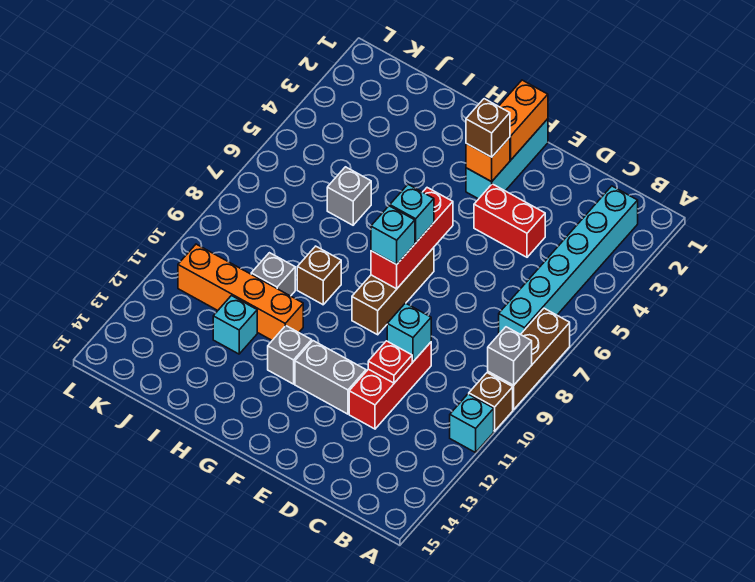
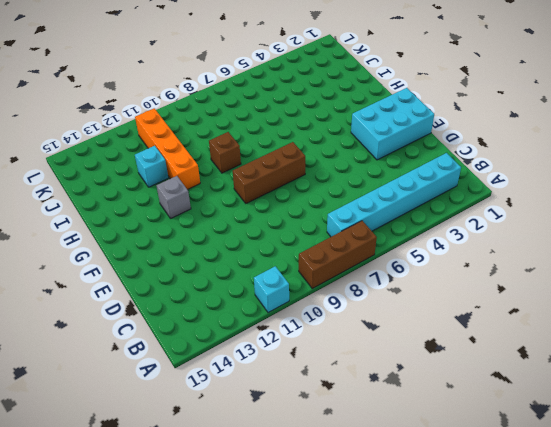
cyan brick E1:F3 level 1 -> cyan brick F1:F3 level 1
none -> brown brick A10 level 1
none -> red brick D4:E4 level 1
none -> red brick D10:D12 level 1

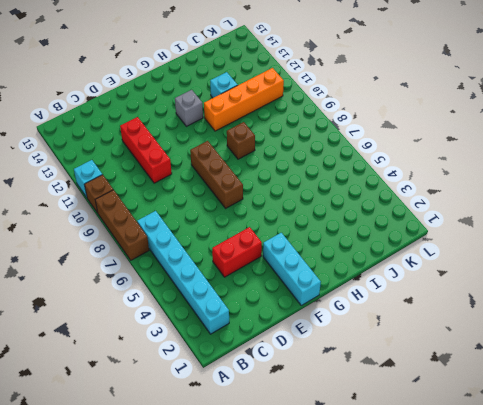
none -> grey brick E12:F12 level 1
none -> grey brick I6 level 1
none -> grey brick I10 level 1

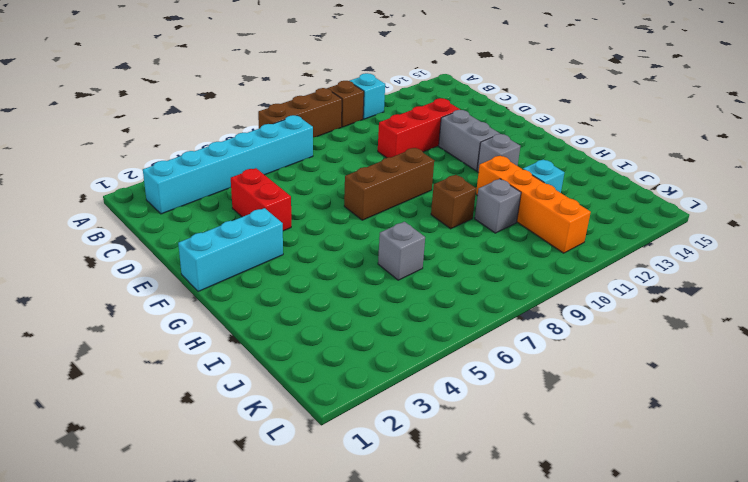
none -> grey brick A9 level 2
none -> cyan brick D10 level 2
none -> red plate D11 level 2

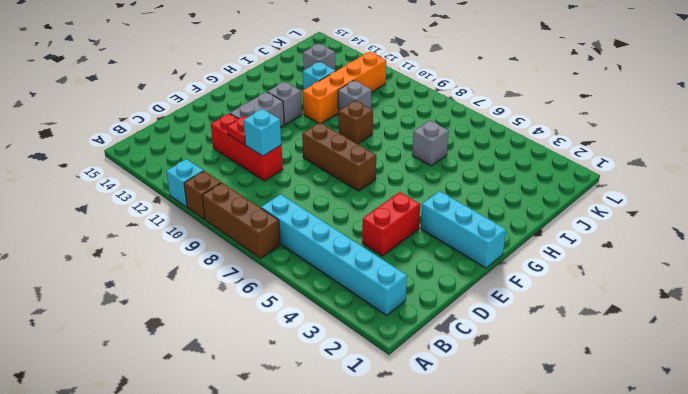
grey brick J13 level 1 -> grey brick A9 level 2
none -> orange brick F1:F2 level 2
none -> orange brick F3 level 2
none -> red brick F6:F8 level 2

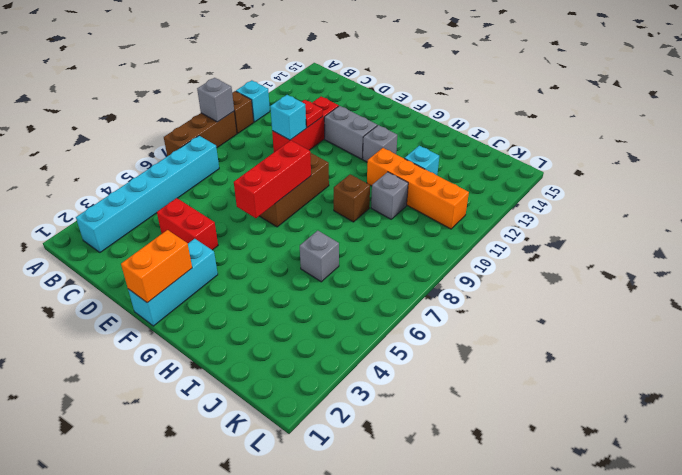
none -> orange brick F3 level 2
none -> brown brick F3 level 3
none -> cyan brick F7 level 3

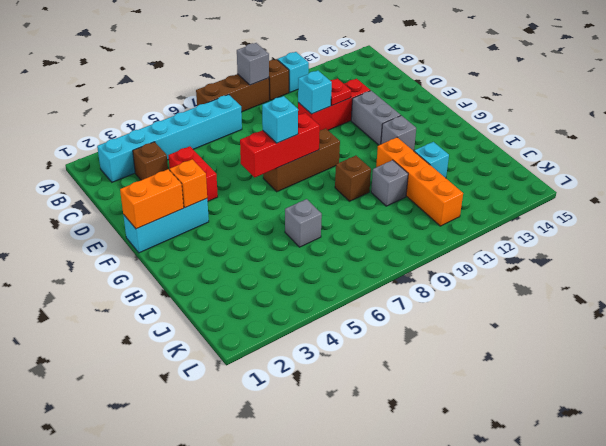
brown brick C3 level 1 -> brown brick F3 level 3
none -> cyan brick F8 level 3

